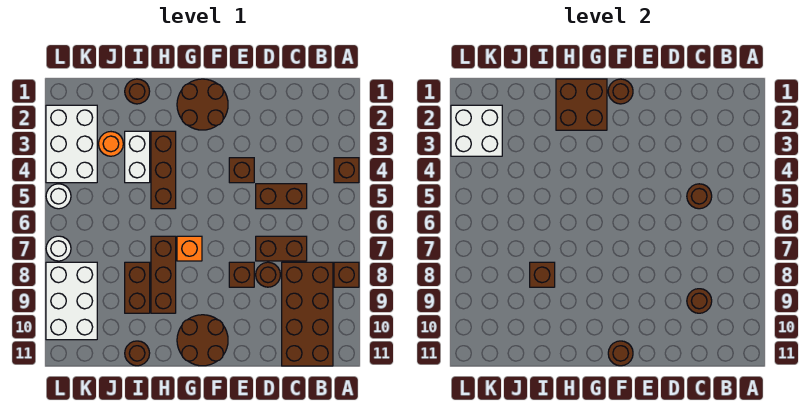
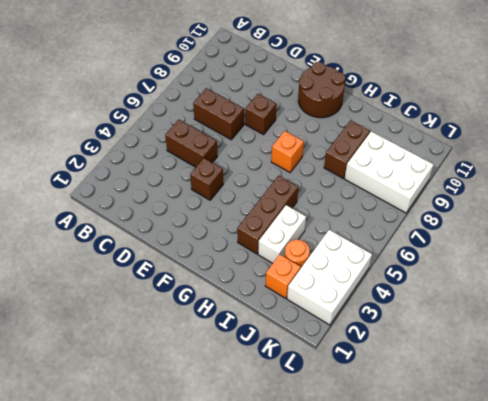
orange brick J2 level 1 -> none
white brick J8:L9 level 1 -> white brick K8:L10 level 1
none -> brown brick A4 level 1
none -> brown brick A8 level 1
none -> brown brick B8:C11 level 1

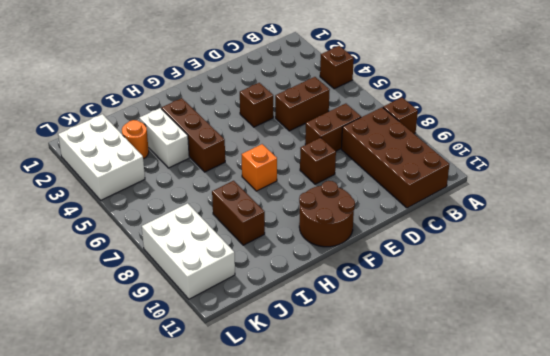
none -> brown round brick D8 level 1
none -> brown round brick F1:G2 level 1
none -> brown brick H7:H9 level 1

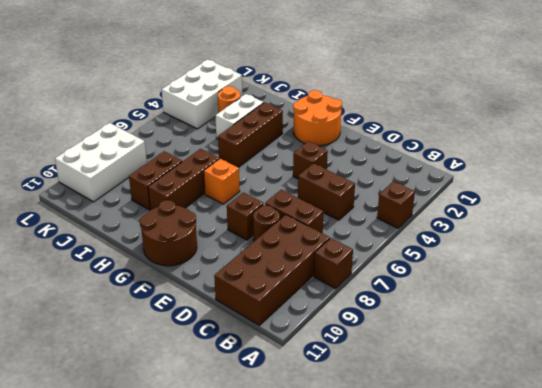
orange round brick F1:G2 level 1 -> brown round brick F1:G2 level 1
none -> brown round brick I1 level 1
none -> brown round brick I11 level 1
none -> white round brick L5 level 1

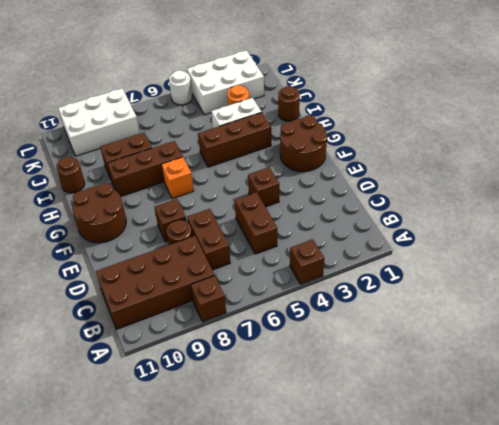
none -> white round brick L7 level 1
none -> brown round brick C5 level 2
none -> brown round brick C9 level 2

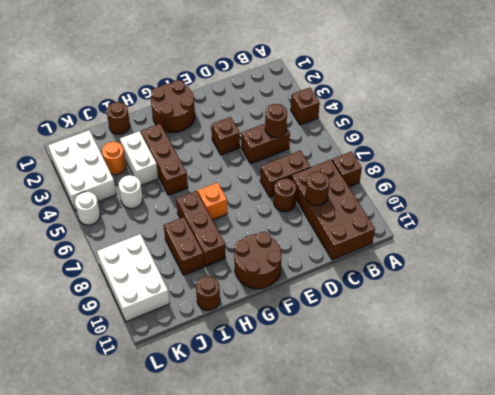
white round brick J5 level 1 -> white round brick L7 level 1
none -> brown brick E8 level 1
none -> brown round brick F1 level 2
none -> brown round brick F11 level 2

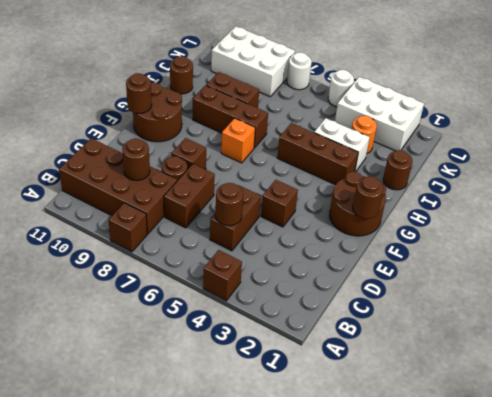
none -> brown brick G1:H2 level 2
none -> brown brick I8 level 2
none -> white brick K2:L3 level 2

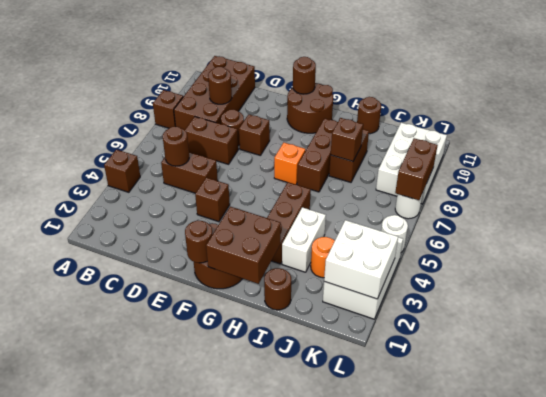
brown brick L7:L8 level 2 -> none

